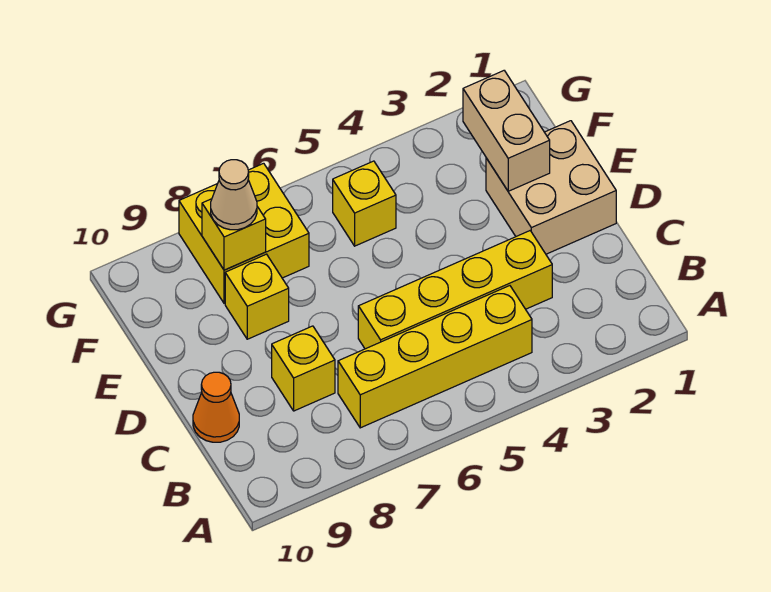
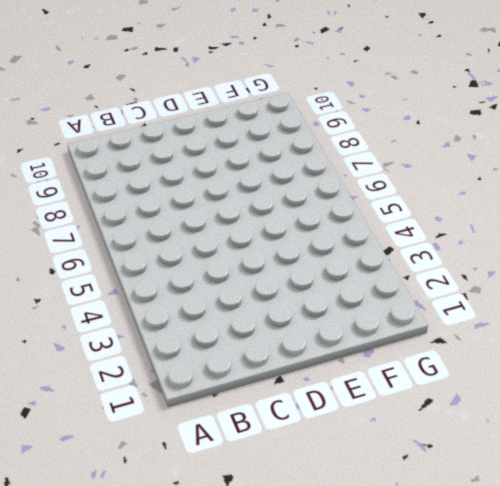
none -> yellow brick B4:B7 level 1
none -> yellow brick C3:C6 level 1

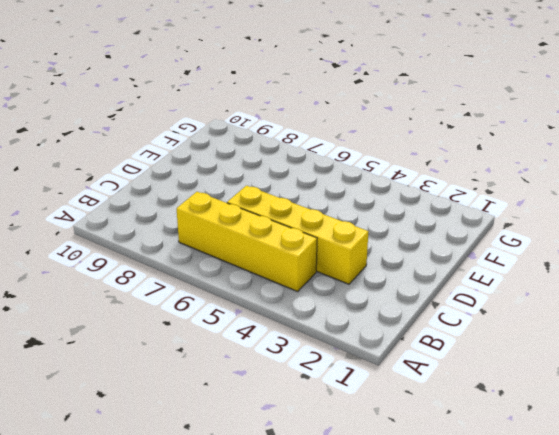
none -> yellow brick C8 level 1
none -> orange cone C10 level 1

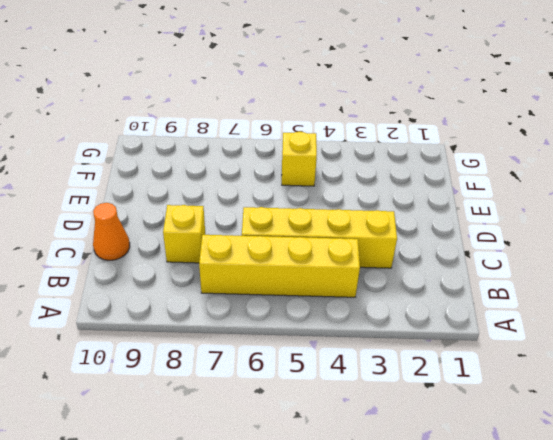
none -> tan brick D1:E2 level 1
none -> yellow brick E8 level 1

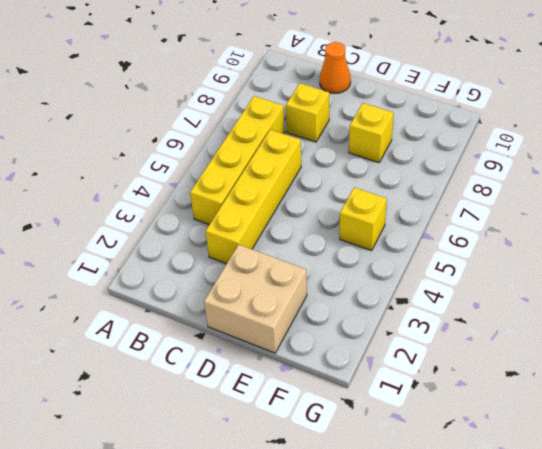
none -> yellow brick F7:G8 level 1
none -> tan brick E2:F2 level 2

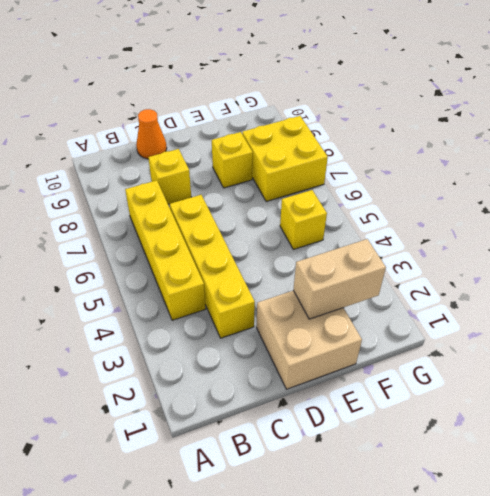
none -> yellow brick F8 level 2
none -> tan cone F8 level 3

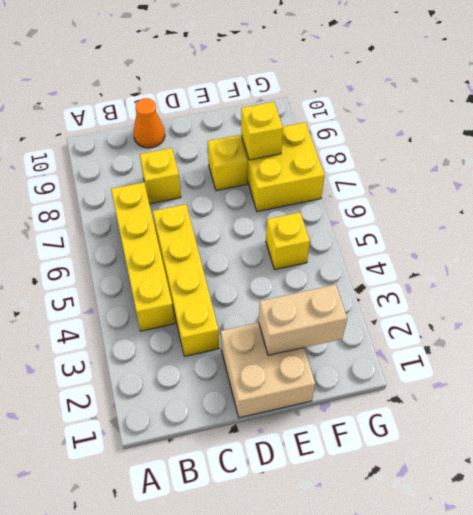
none -> tan cone F8 level 3

